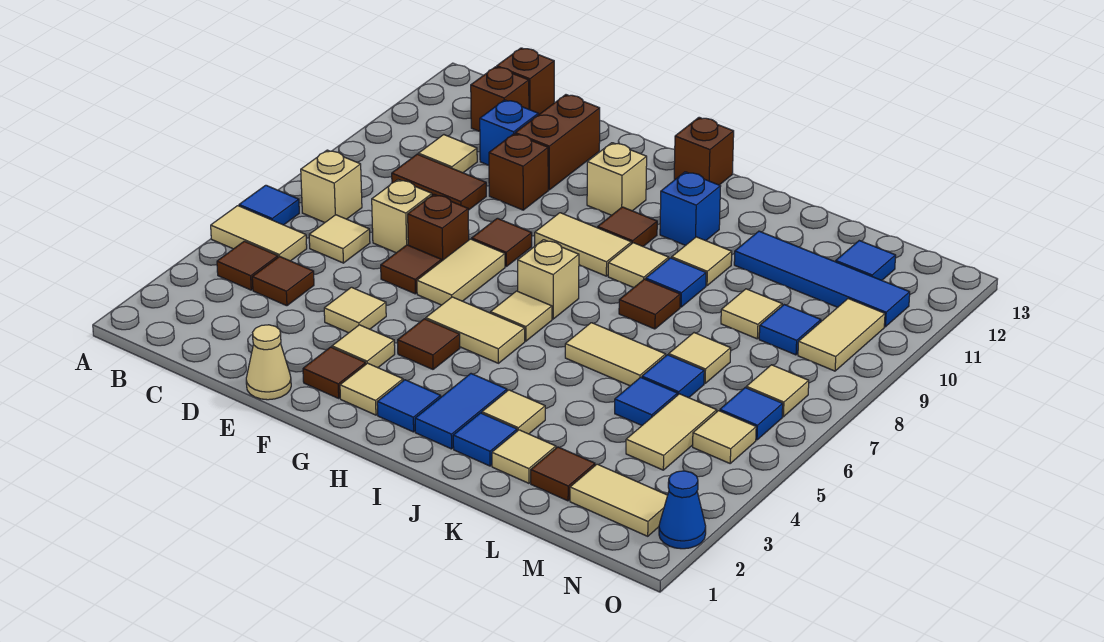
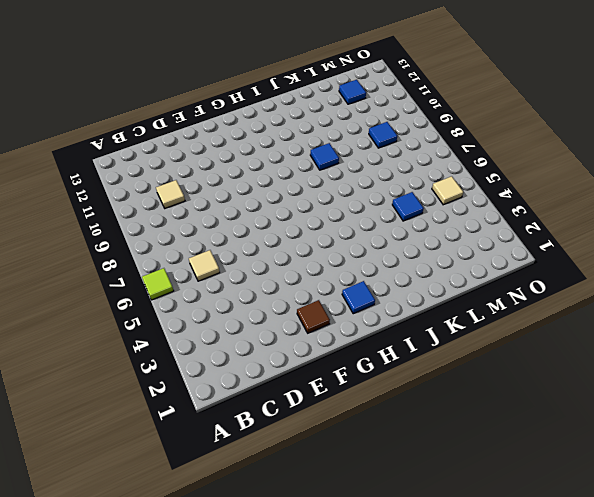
lime tile A6 level 1 -> blue tile A6 level 1
none -> tan tile A5:B5 level 1
none -> brown tile B4 level 1
none -> tan brick B7 level 1
none -> brown tile C4 level 1

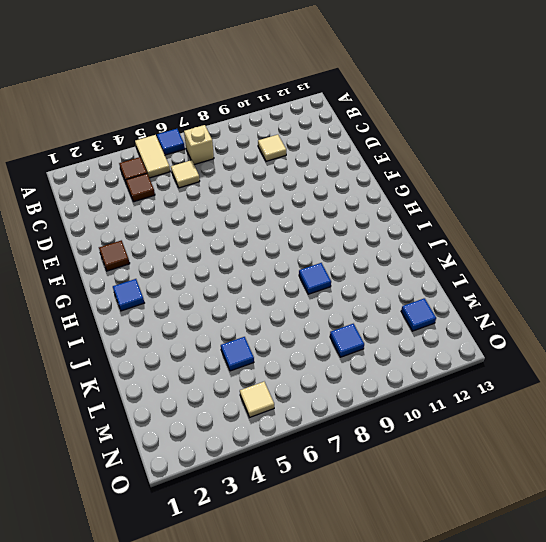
none -> brown tile C9:D9 level 1
none -> brown brick C12 level 1
none -> brown brick C13 level 1
none -> tan brick D7 level 1

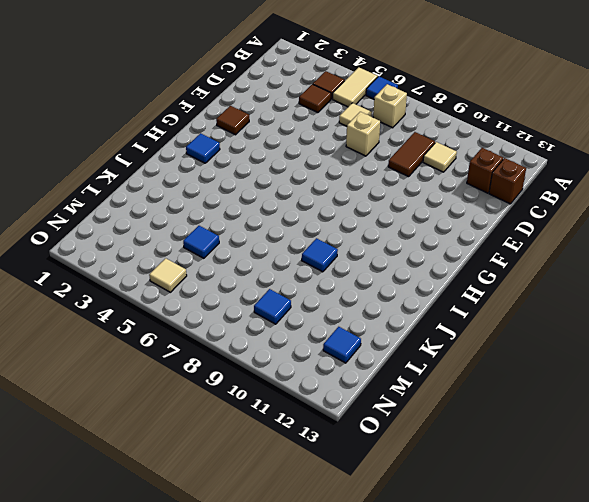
none -> blue brick D11 level 1
none -> tan cone E1 level 1
none -> tan tile E4 level 1
none -> brown tile E6 level 1

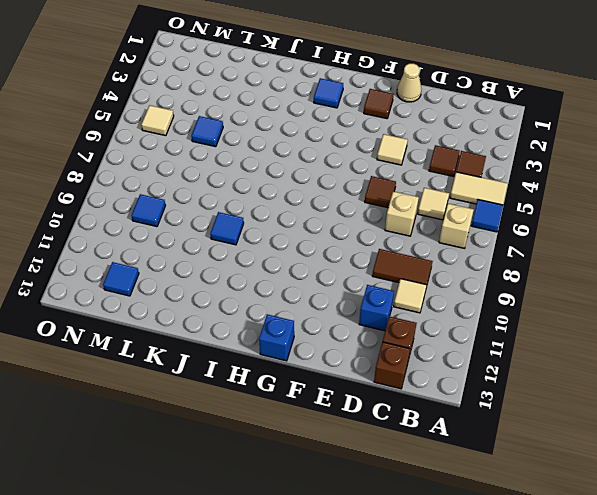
blue brick G13 level 1 -> blue brick I11 level 1
none -> brown brick E7 level 1
none -> brown brick E10 level 1
none -> brown brick E11:E12 level 1
none -> tan tile F3 level 1

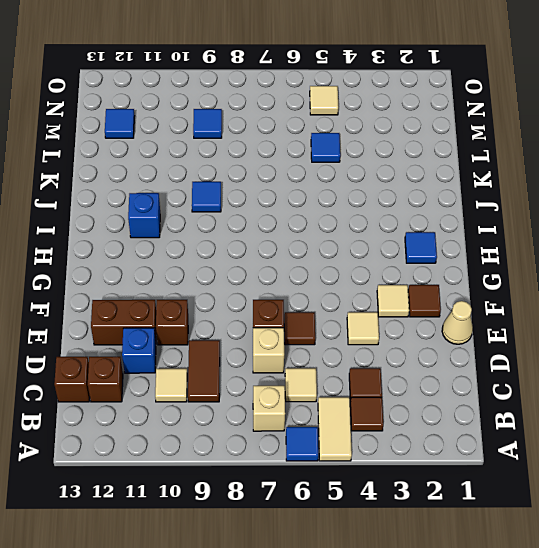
none -> tan tile F6:F7 level 1
none -> brown tile F8 level 1
none -> tan tile G2 level 1
none -> brown tile G4 level 1

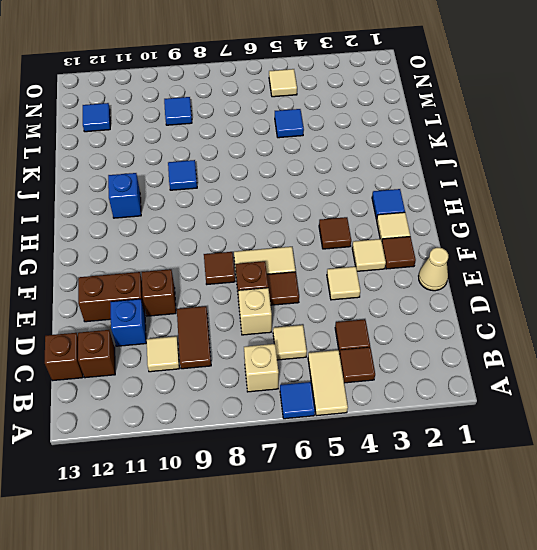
none -> tan tile G5:H5 level 1
none -> tan tile G9:H9 level 1
none -> tan brick G11 level 1
none -> tan tile H6 level 1

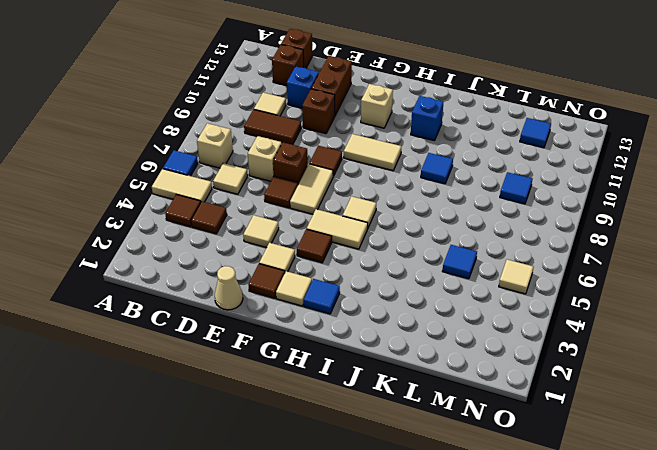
none -> tan brick H7 level 1
none -> brown tile H10 level 1
none -> brown brick H13 level 1
none -> blue tile I2:I3 level 1

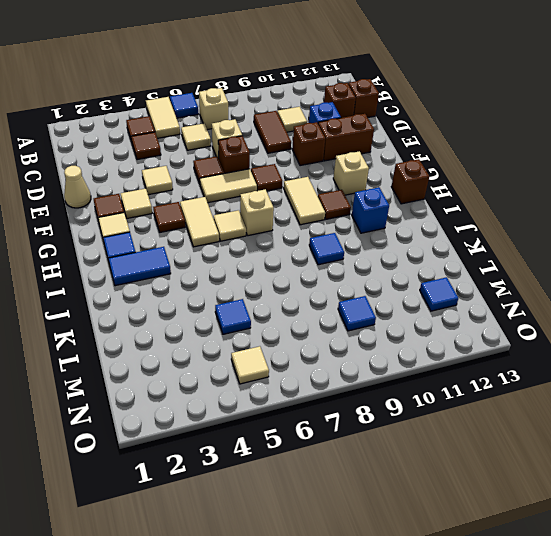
none -> tan tile I9 level 1
none -> blue tile J2 level 1
none -> tan tile J3 level 1
none -> tan tile J6:K6 level 1

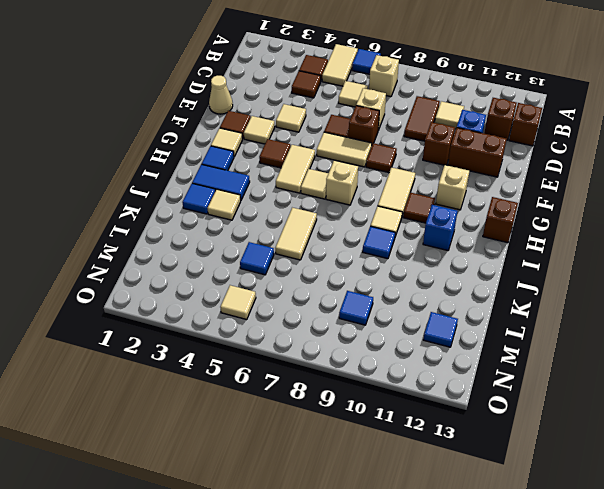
none -> brown tile J8 level 1
none -> tan tile J10 level 1
none -> tan tile K2 level 1
none -> blue tile K11:N11 level 1

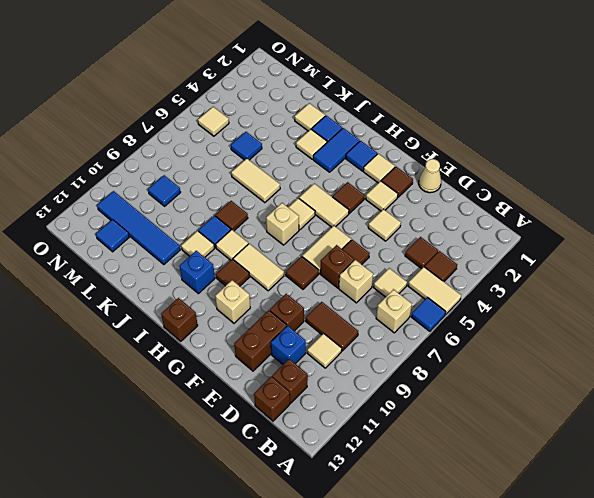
none -> brown tile L2 level 1
none -> blue tile L6 level 1
none -> tan tile L7 level 1
none -> tan tile L9 level 1

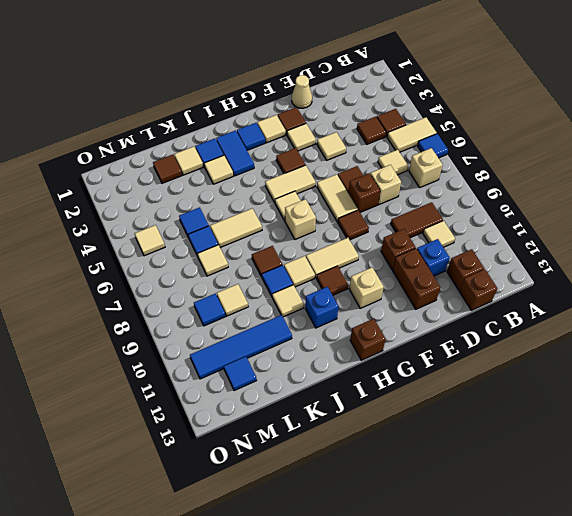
none -> tan tile M2:N2 level 1
none -> tan tile M4:M5 level 1
none -> blue tile N6 level 1
none -> tan tile N7 level 1

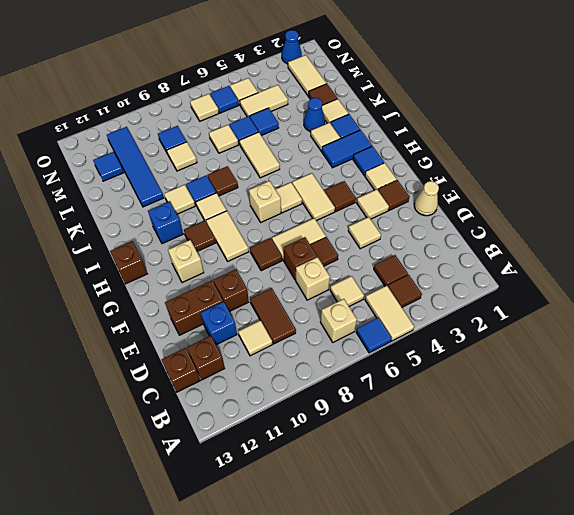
blue cone K3 level 1 -> none
none -> tan tile N9:N10 level 1

